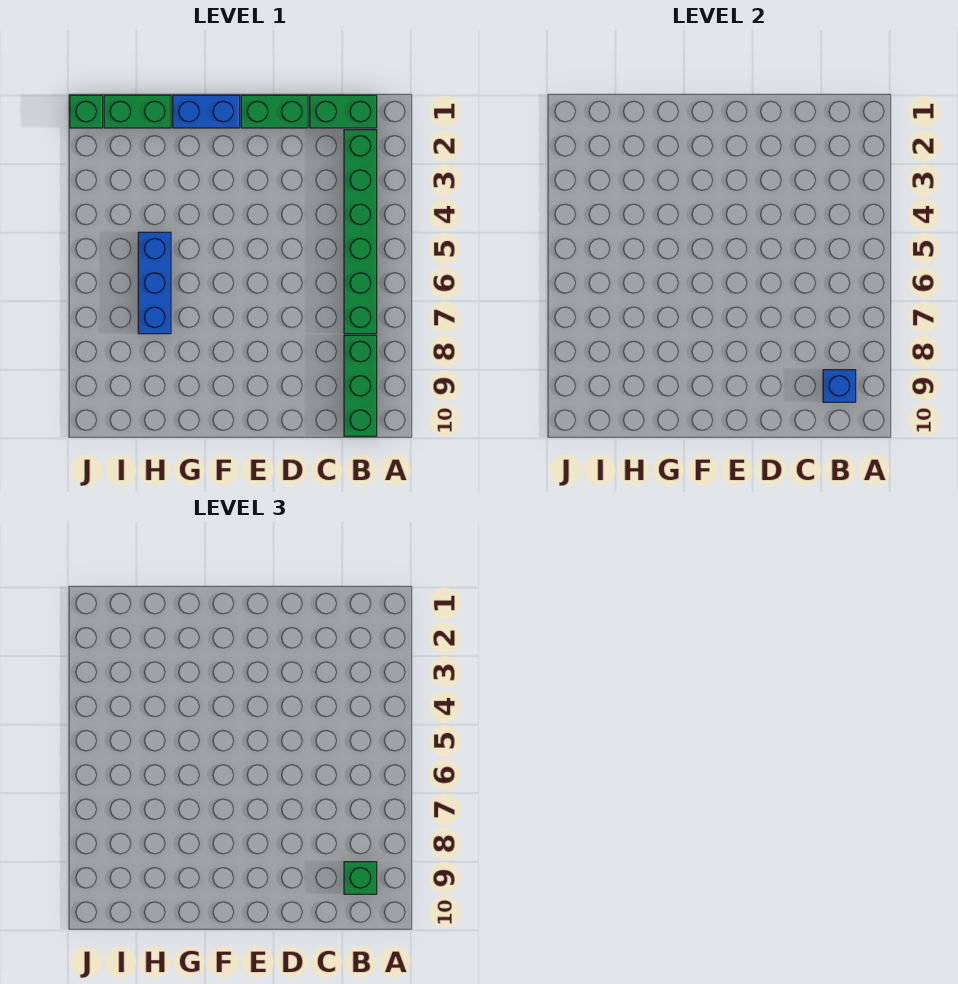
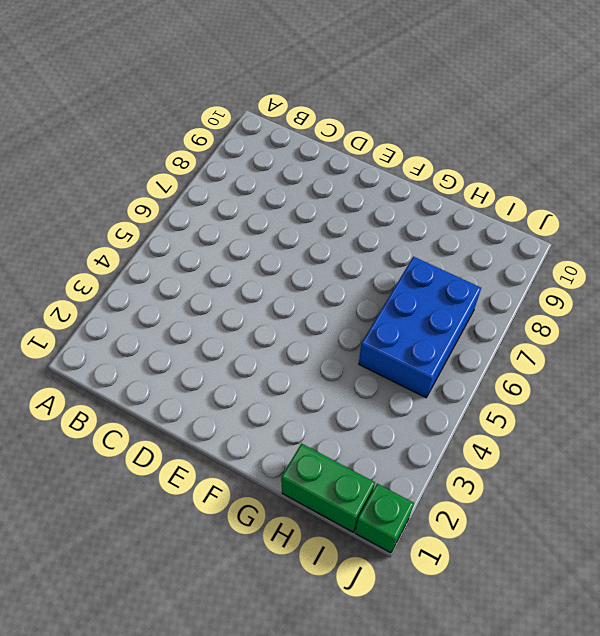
blue brick H5:I7 level 1 -> blue brick H5:H7 level 1
none -> green brick B1:C1 level 1
none -> green brick B2:B7 level 1

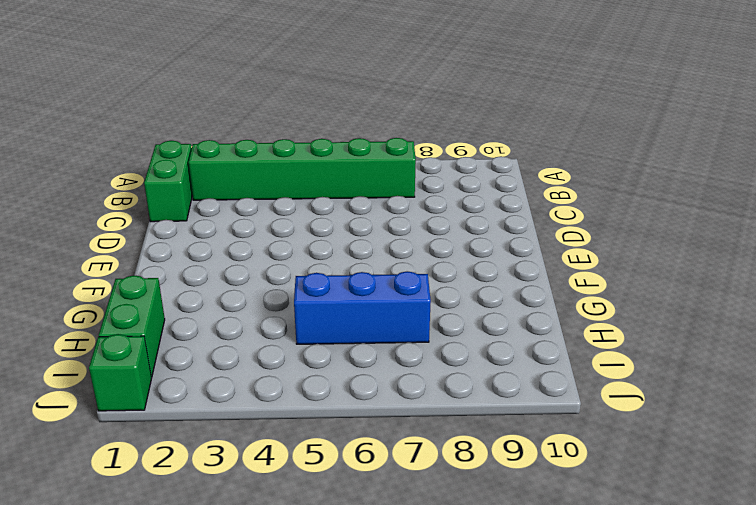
none -> green brick B8:B10 level 1
none -> green brick D1:E1 level 1

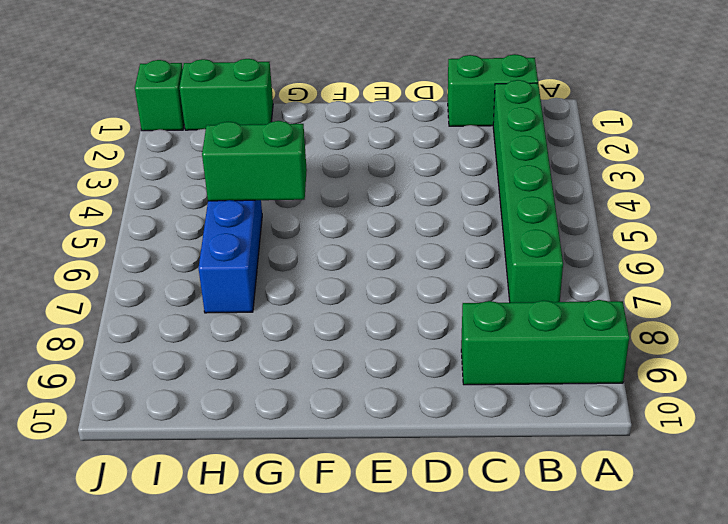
green brick A9:C9 level 1 -> green brick B8:B10 level 1
green brick G5:H5 level 2 -> green brick D1:E1 level 1
none -> blue brick F1:G1 level 1
none -> blue brick B9 level 2

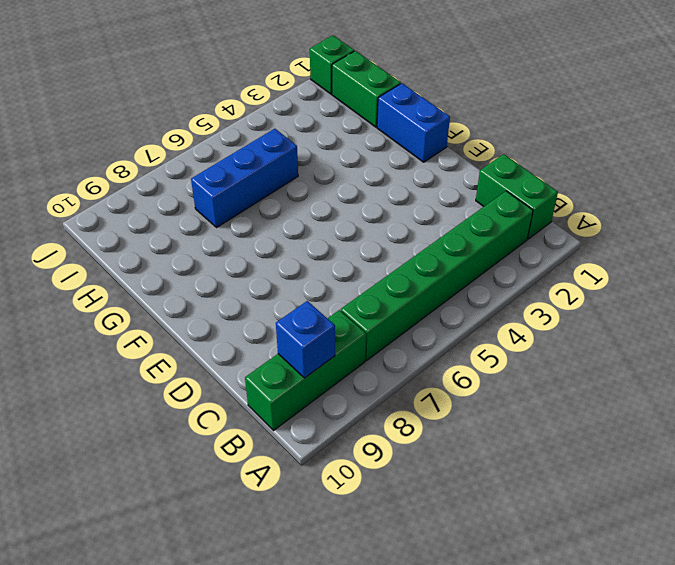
none -> green brick D1:E1 level 1
none -> green brick B9 level 3

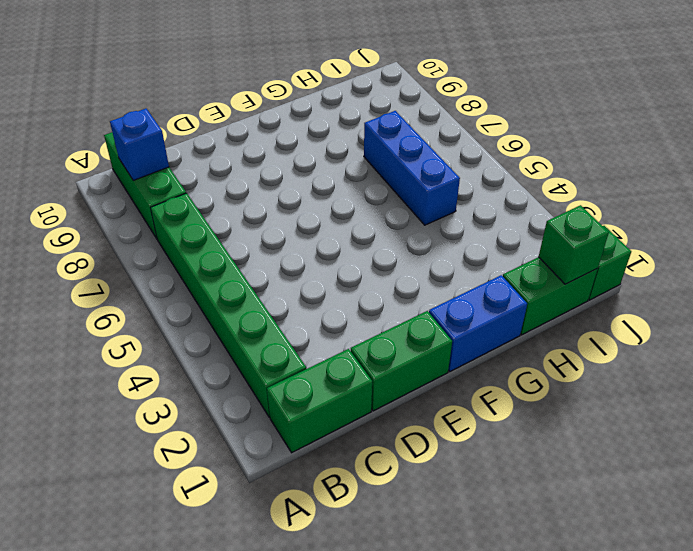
green brick I1 level 2 -> green brick B9 level 3

